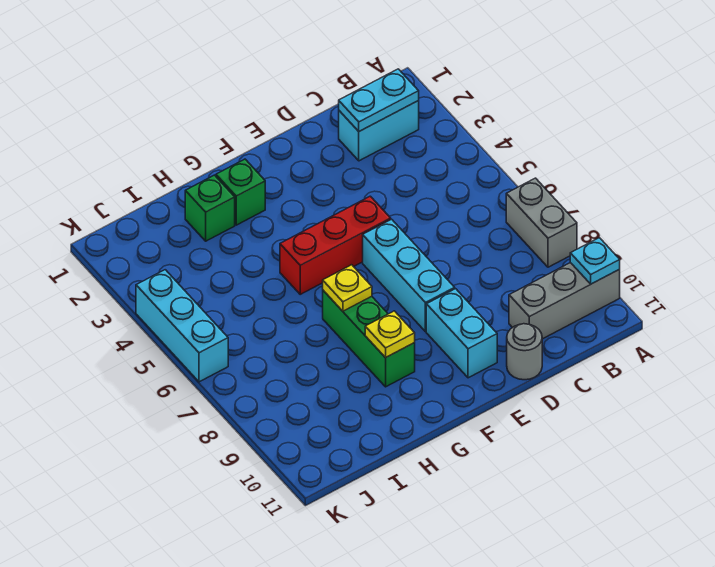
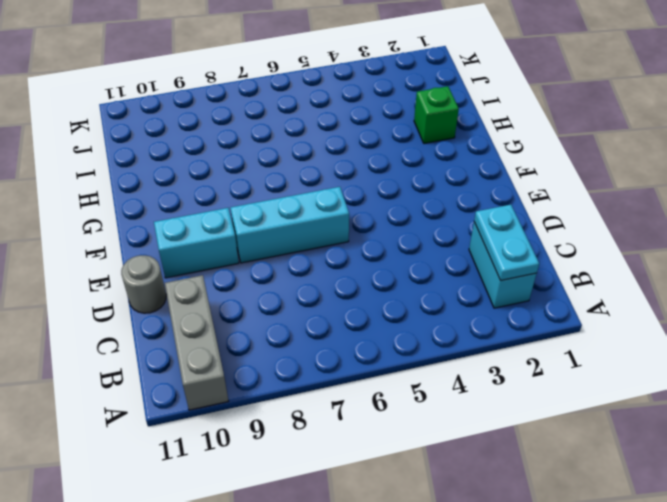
none -> grey brick A7:A8 level 1
none -> red brick E5:G5 level 1
none -> green brick G2 level 1

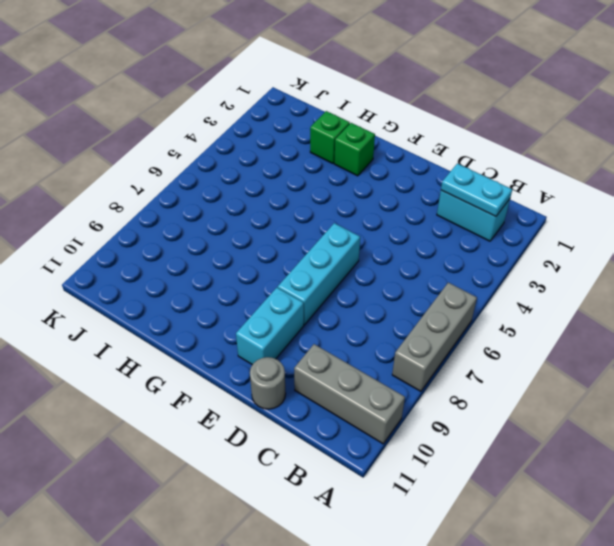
grey brick A6:A8 level 1 -> grey brick A7:A8 level 1
none -> red brick E5:G5 level 1
none -> green brick G7:G9 level 1
none -> cyan brick K4:K6 level 1

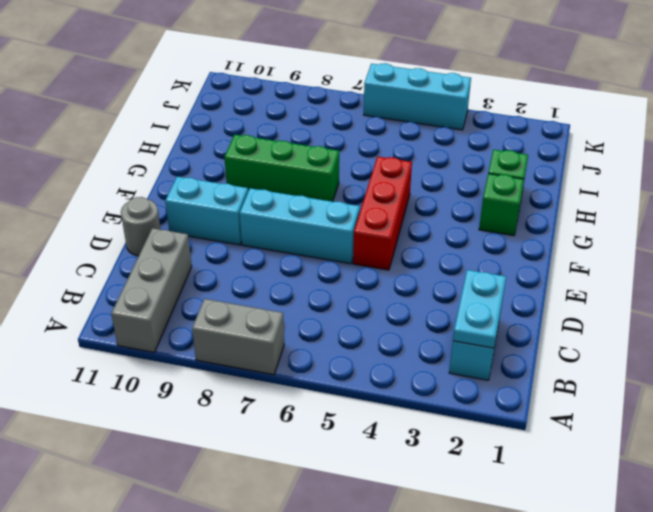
none -> cyan plate A10 level 2
none -> yellow plate G7 level 2
none -> yellow plate G9 level 2

